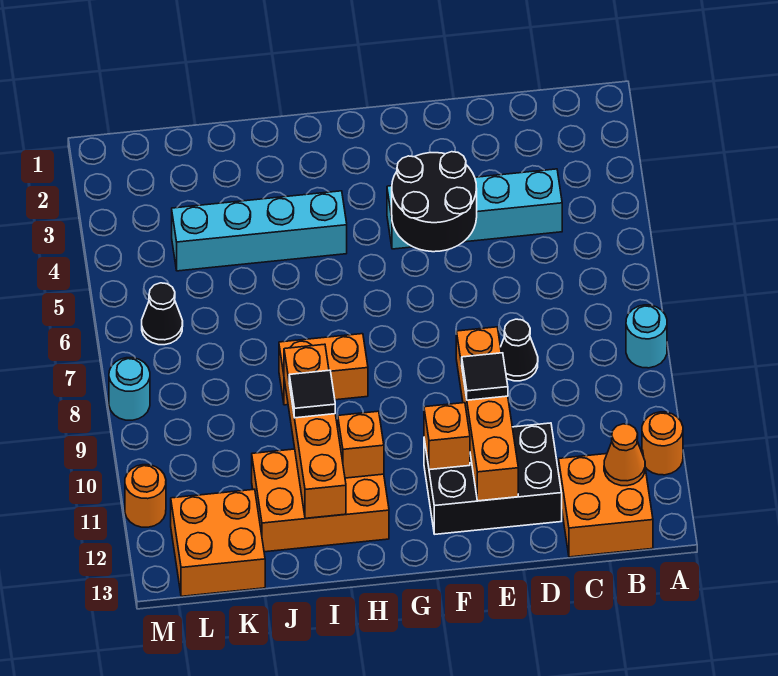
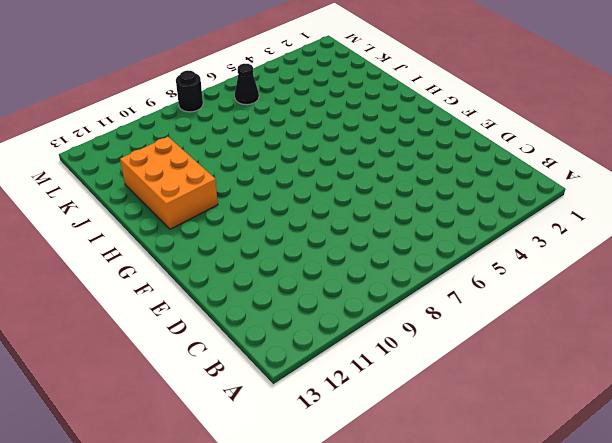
black round brick M8 level 1 -> cyan round brick M8 level 1
none -> cyan round brick A8 level 1
none -> orange round brick A11 level 1
none -> orange brick B12:C13 level 1

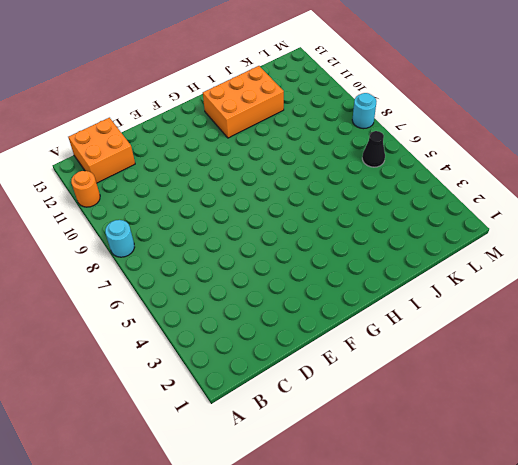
none -> cyan brick C4:F4 level 1
none -> black cone D8 level 1
none -> black brick D11:F12 level 1

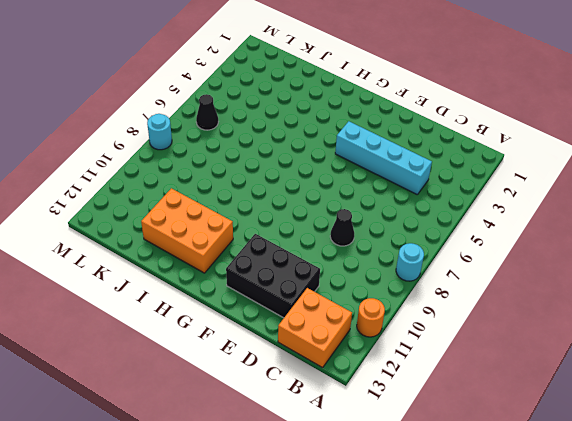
none -> cyan brick H4:K4 level 1
none -> orange brick H8:I8 level 1
none -> orange brick K12:L13 level 1

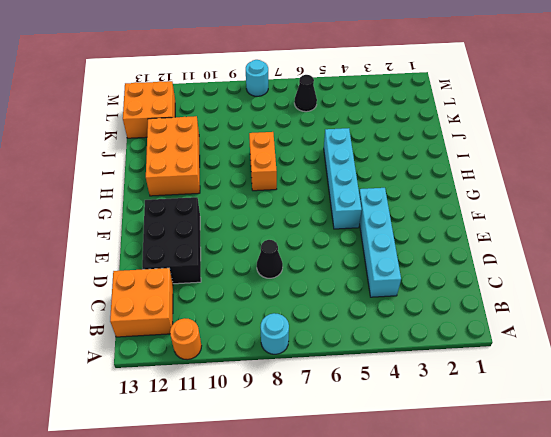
cyan brick F5:I5 level 1 -> cyan brick H4:K4 level 1
none -> orange round brick M11 level 1
none -> orange cone B12 level 2
none -> black round brick E4:F5 level 2

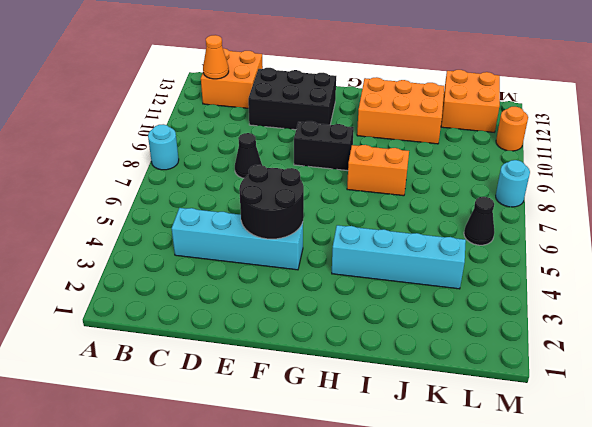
black brick F9:G9 level 1 -> none
none -> orange round brick A11 level 1
none -> orange brick E9:E12 level 2
none -> orange brick F11 level 2

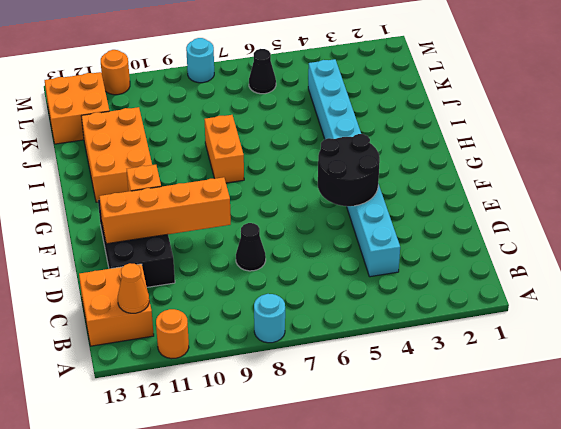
none -> orange brick H11 level 2
none -> orange brick I9:I12 level 2
none -> black tile E10 level 3

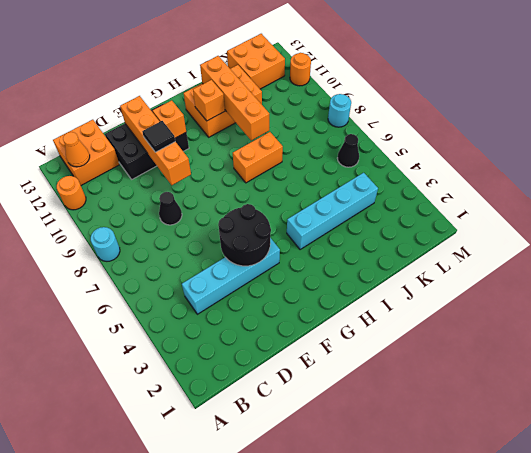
none -> black tile I10 level 3

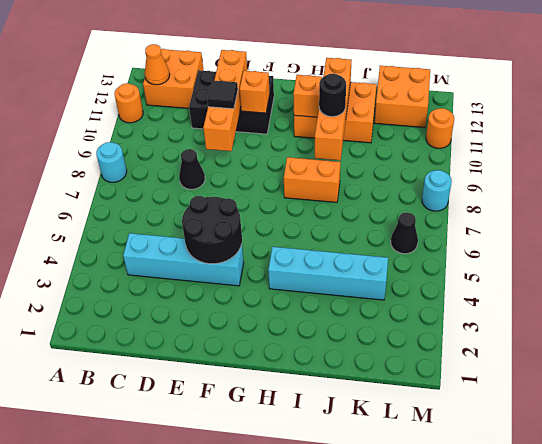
black round brick I10 level 3 -> black tile I10 level 3

